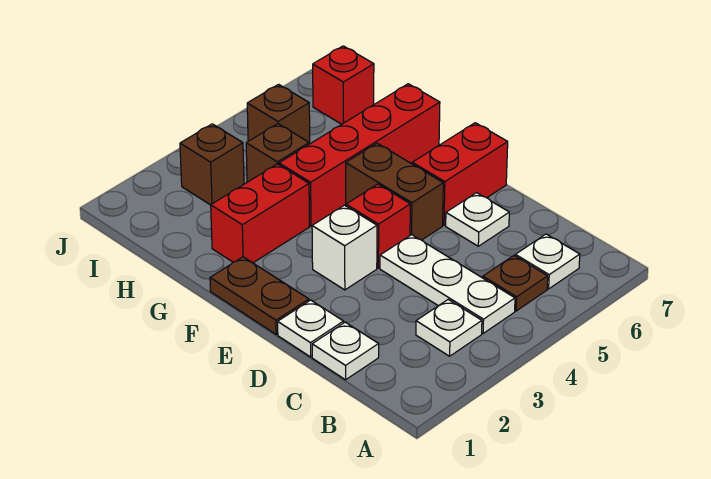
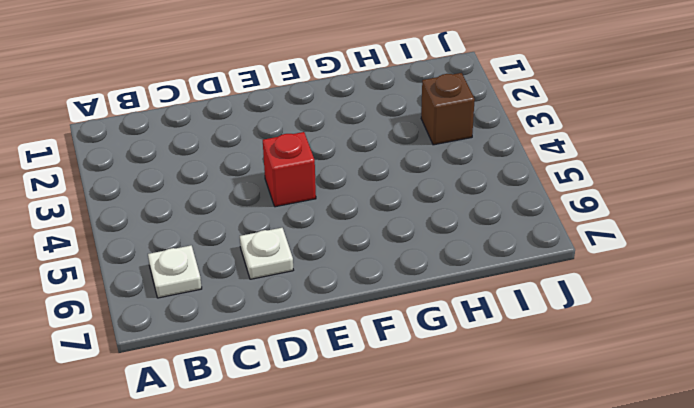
none -> white plate B3 level 1
none -> white plate B4:D4 level 1
none -> brown plate B5 level 1

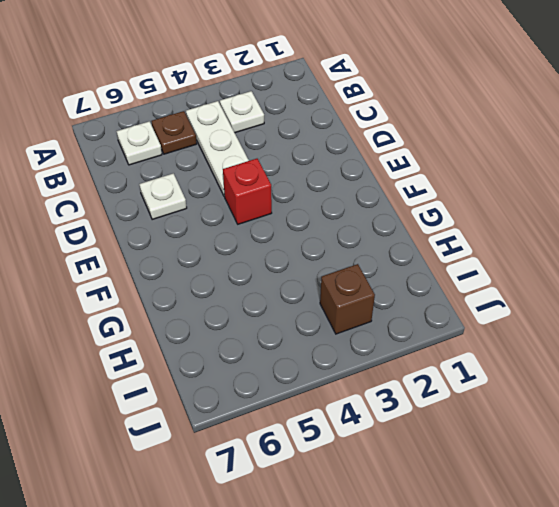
none -> white plate C1 level 1
none -> white plate D1 level 1
none -> brown plate E1:F1 level 1

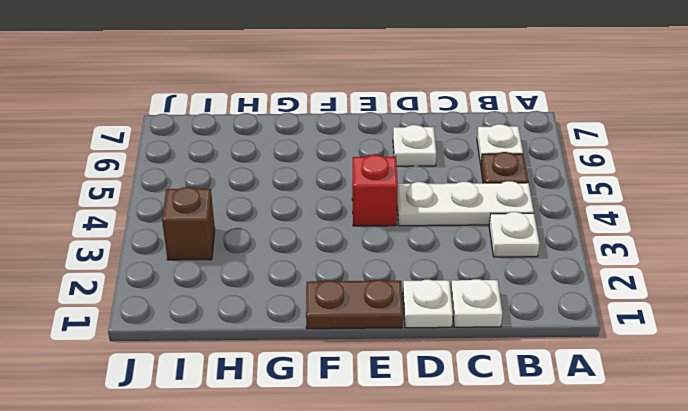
none -> white brick E3 level 1
none -> brown brick E5:F5 level 1
none -> red brick E6:E7 level 1

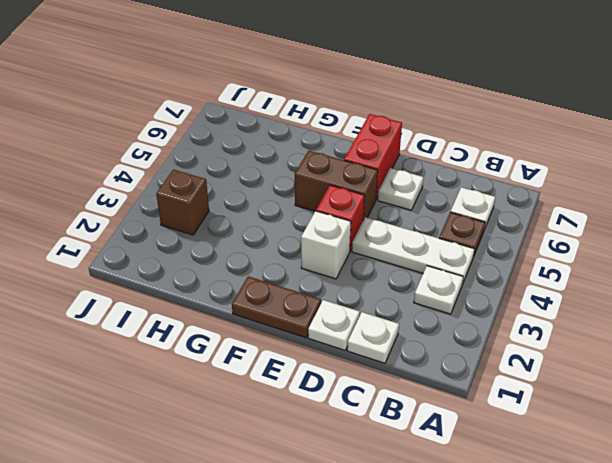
none -> red brick G2:G3 level 1
none -> red brick G4:G7 level 1
none -> brown brick H4 level 1

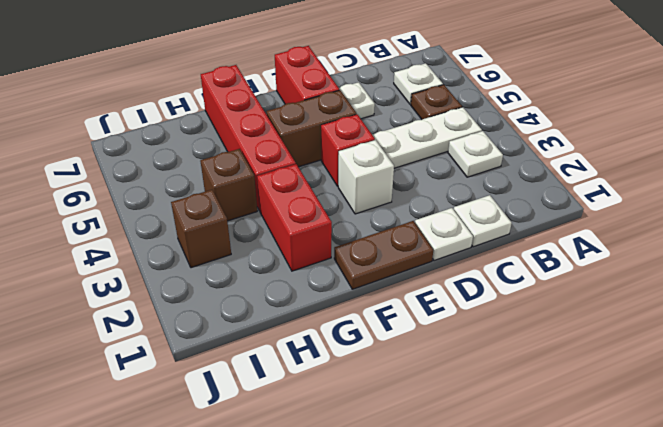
none -> brown brick I5 level 1
none -> red brick I7 level 1

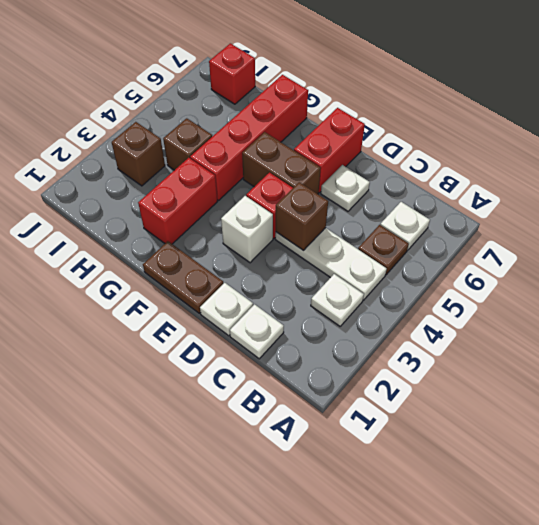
brown brick D4 level 2 -> brown brick I5 level 1

